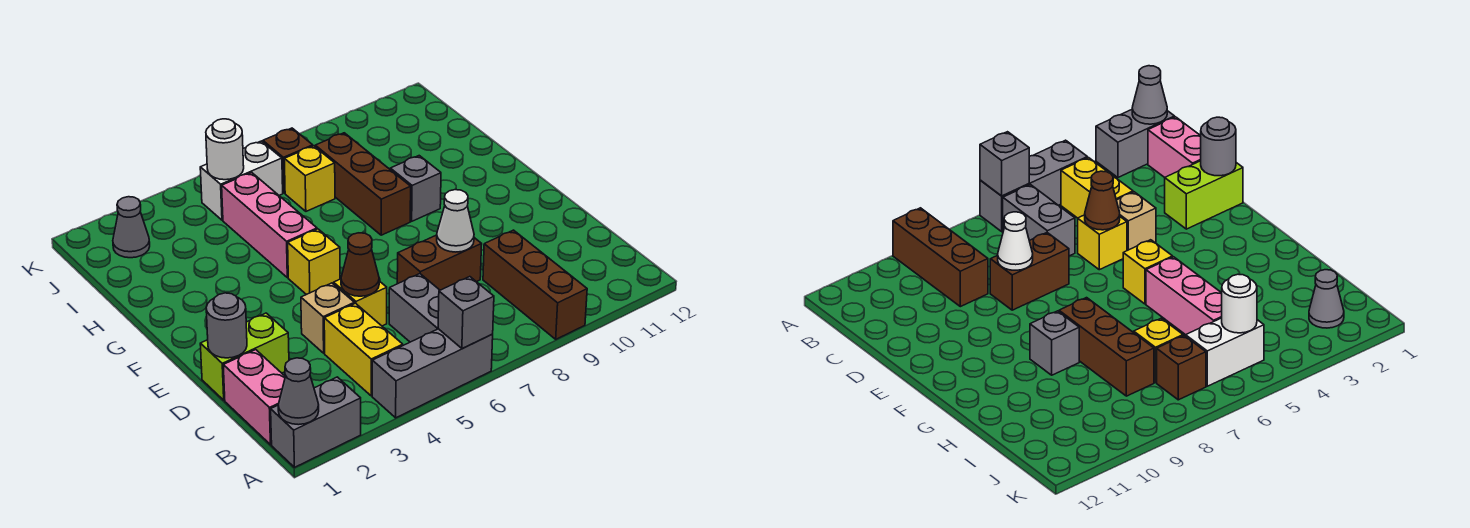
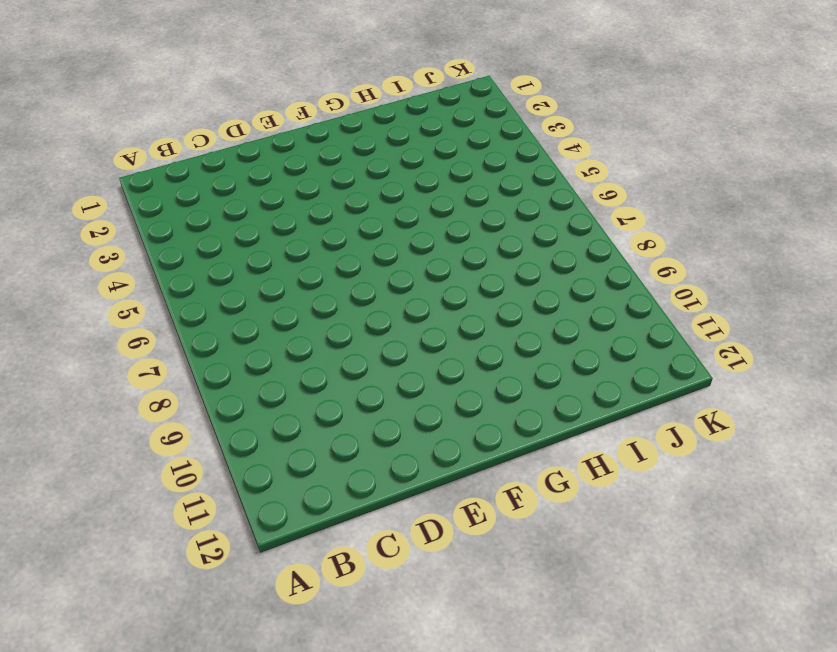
none -> grey brick A1:A2 level 1
none -> grey brick A4:A6 level 1
none -> brown brick A9:C9 level 1

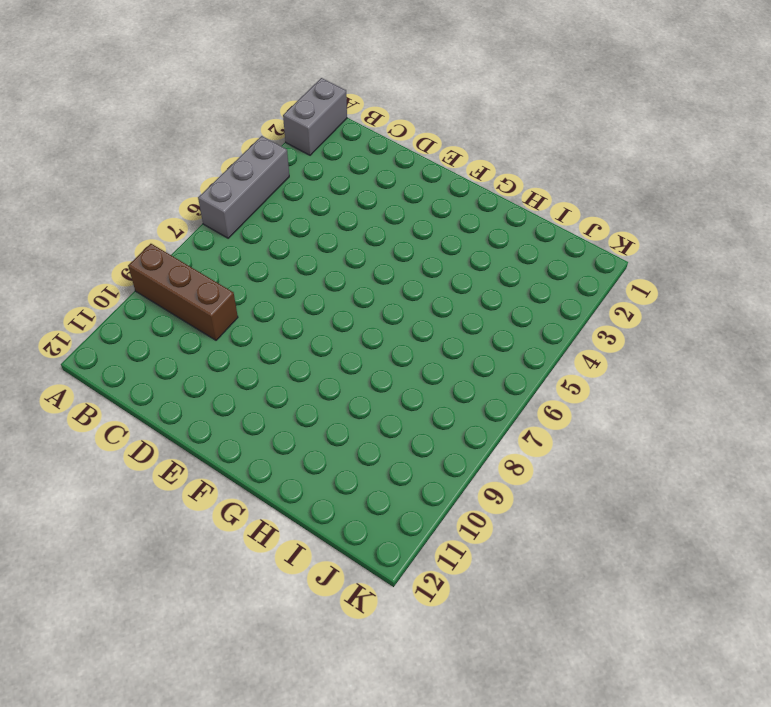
none -> pink brick B1:C1 level 1
none -> yellow brick B4:C4 level 1
none -> grey brick B6:C6 level 1

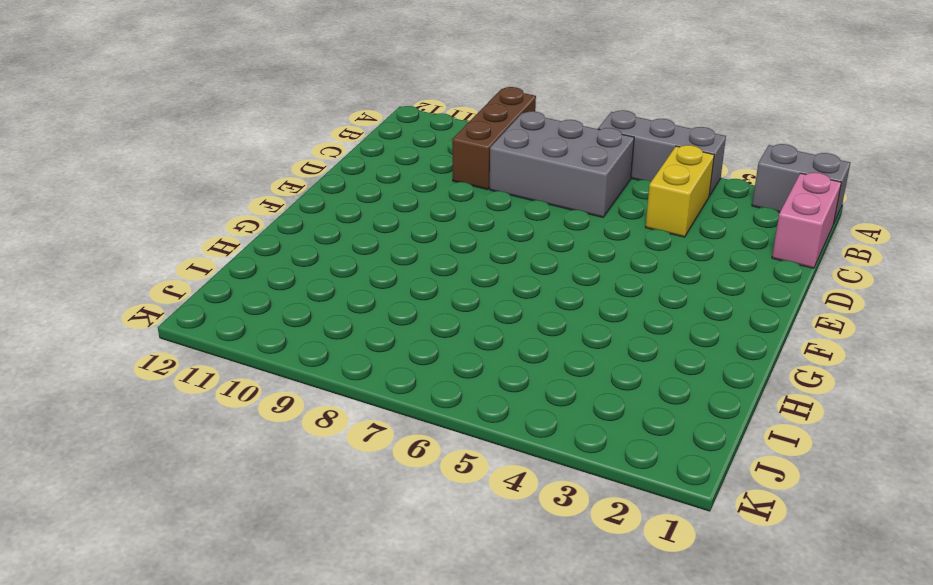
grey brick B6:C8 level 1 -> grey brick B6:C6 level 1
none -> lime brick D1:D2 level 1
none -> tan brick D4 level 1
none -> yellow brick D5 level 1

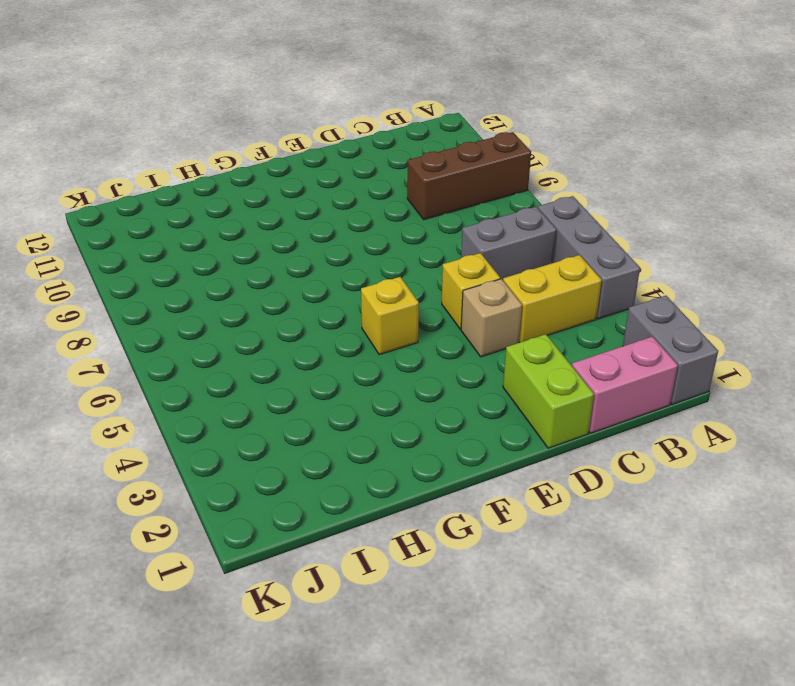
none -> brown brick D7:D8 level 1
none -> pink brick G5:I5 level 1
none -> brown brick G8:I8 level 1

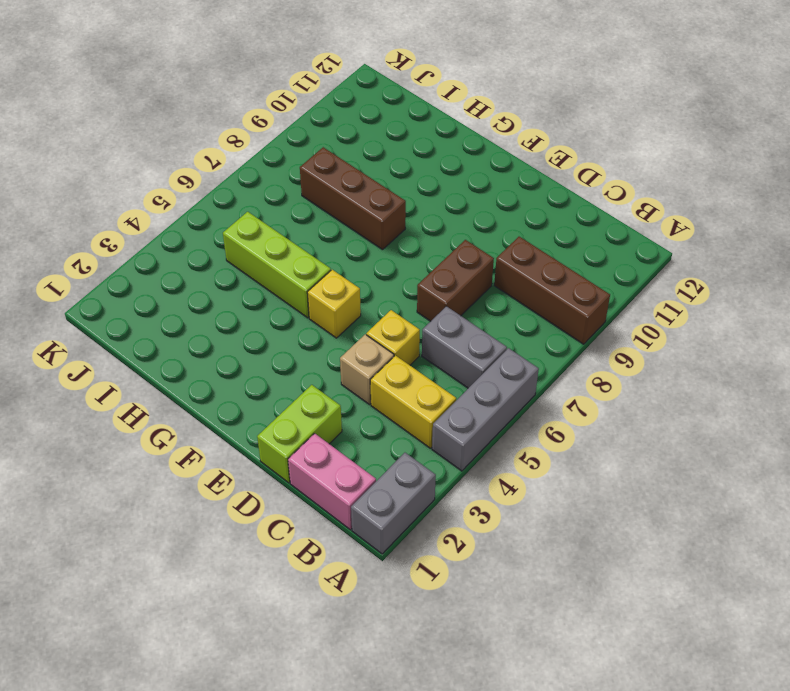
lime brick G5:I5 level 1 -> pink brick G5:I5 level 1
none -> grey brick G9 level 1
none -> yellow brick I7 level 1
none -> grey cone J2 level 1

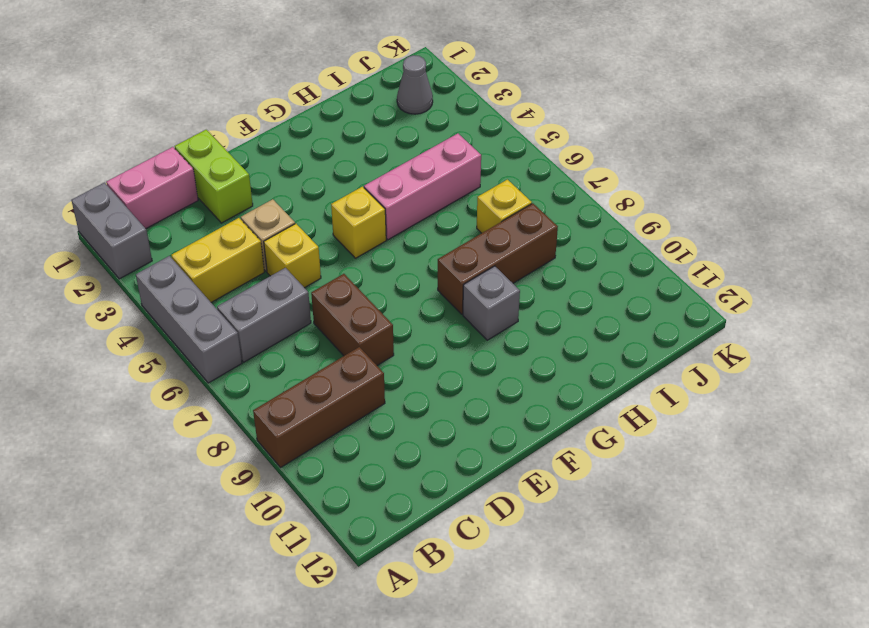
none -> white brick J5:J6 level 1
none -> brown brick J7 level 1
none -> grey cone A1 level 2

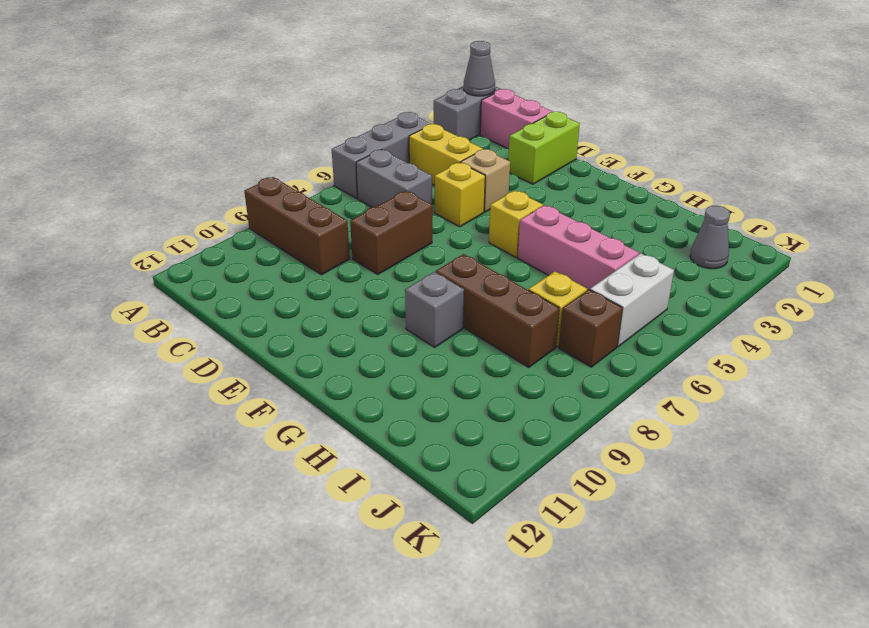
none -> grey brick A6 level 2
none -> grey round brick D1 level 2
none -> brown cone D5 level 2

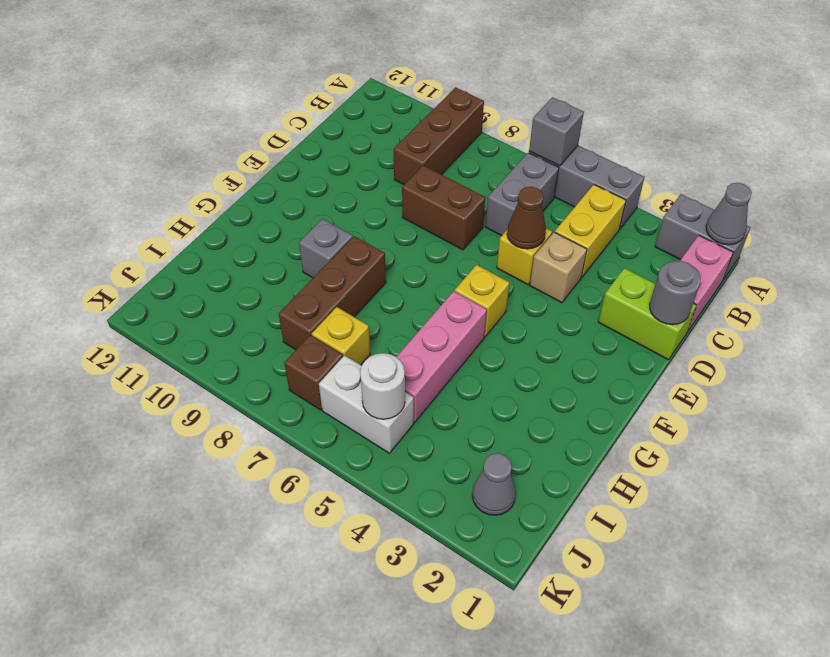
none -> white cone D8 level 2

